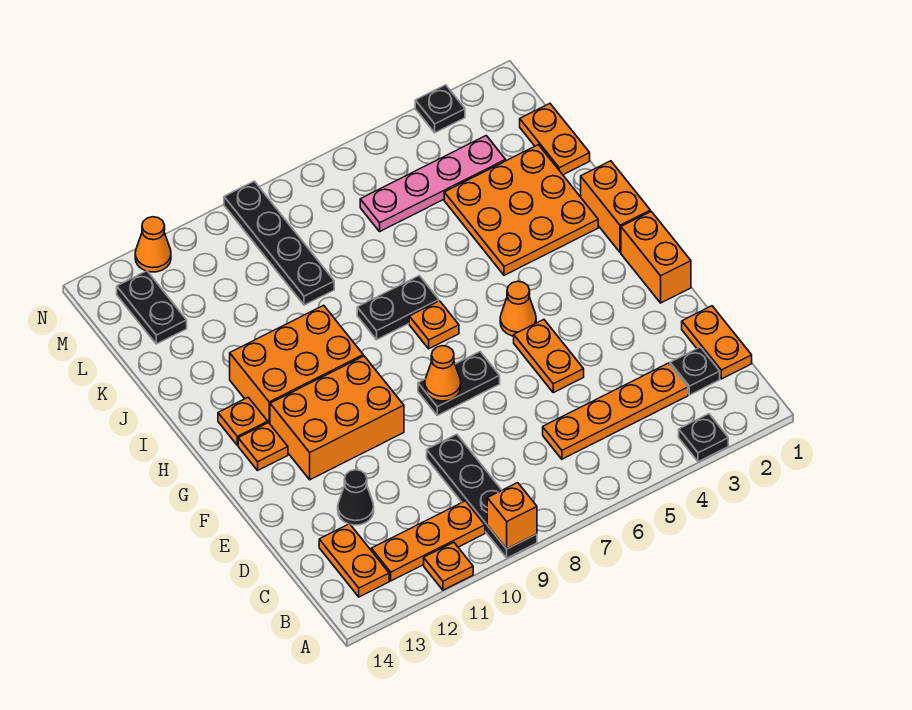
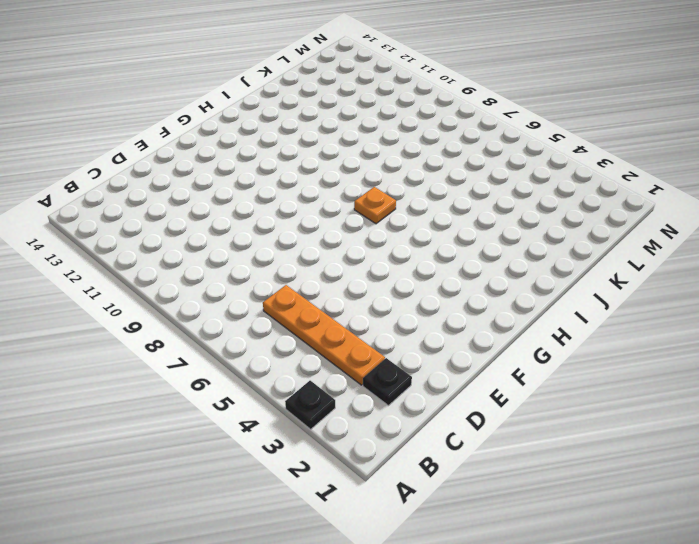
none -> black plate A9:D9 level 1
none -> orange plate A11 level 1
none -> orange plate B10:B12 level 1

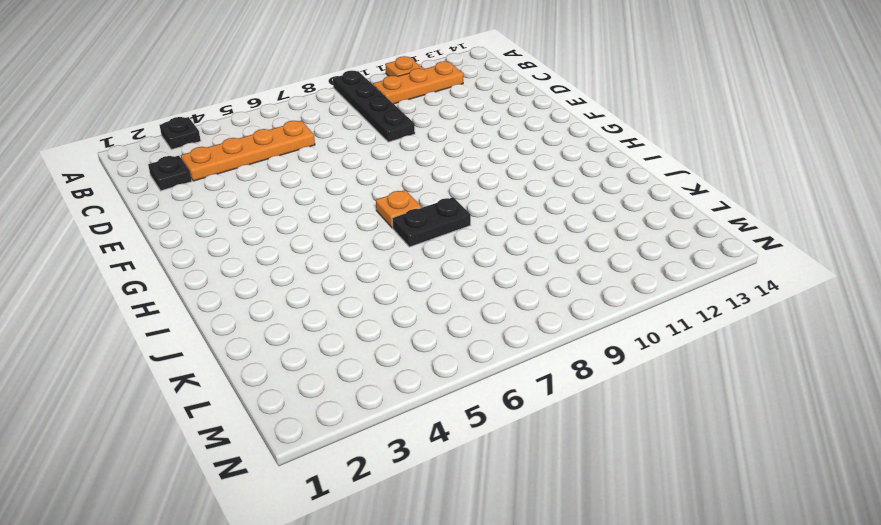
none -> orange plate B13:C13 level 1
none -> orange plate C1:D1 level 1
none -> black cone D12 level 1

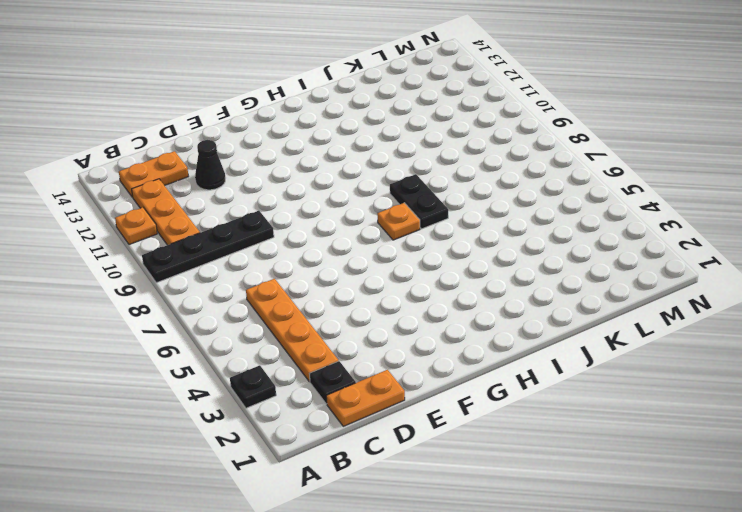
none -> orange plate E5:F5 level 1
none -> orange brick F1:G1 level 1
none -> black plate F7:F8 level 1

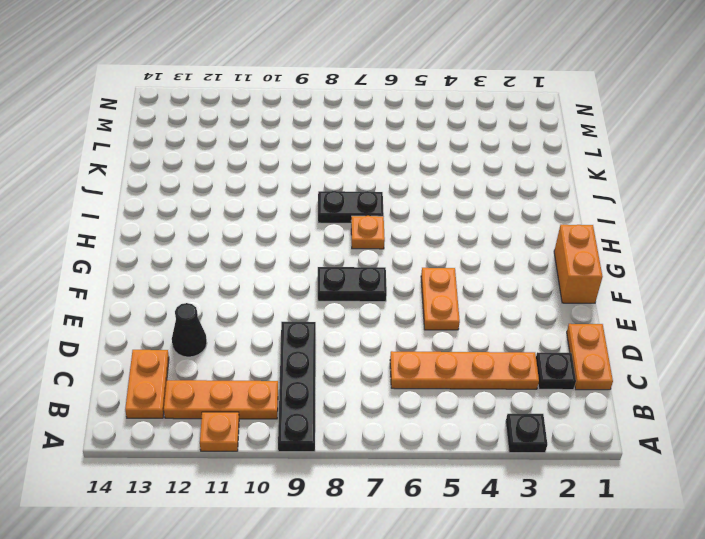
none -> orange brick F10:G12 level 1
none -> orange cone G5 level 1
none -> orange plate G13 level 1

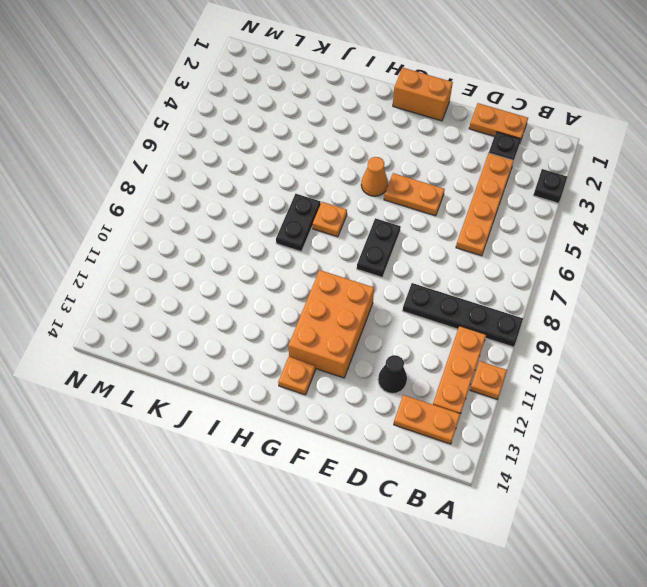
none -> orange brick H1:I1 level 1
none -> orange brick H10:I12 level 1
none -> orange plate H13 level 1

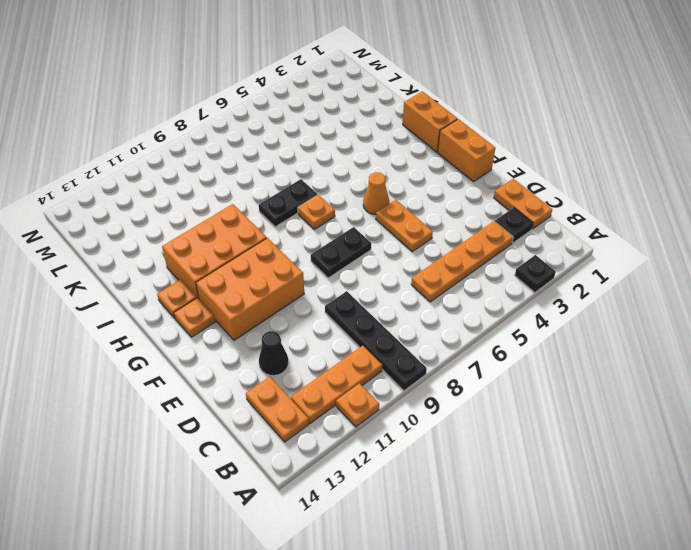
none -> orange plate I2:K4 level 1
none -> orange plate K1:L1 level 1
none -> black plate K9:N9 level 1

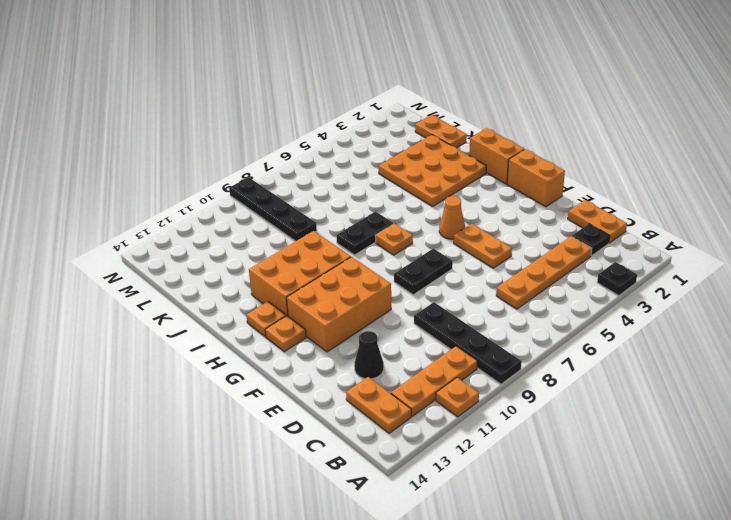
none -> pink plate L3:L6 level 1
none -> black plate L13:M13 level 1
none -> black plate N3 level 1

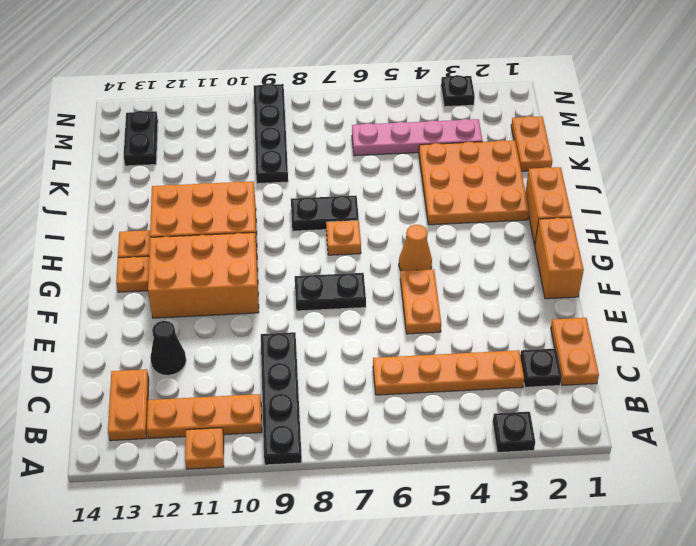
none -> orange cone N12 level 1
none -> orange brick A9 level 2
none -> orange cone F8 level 2

